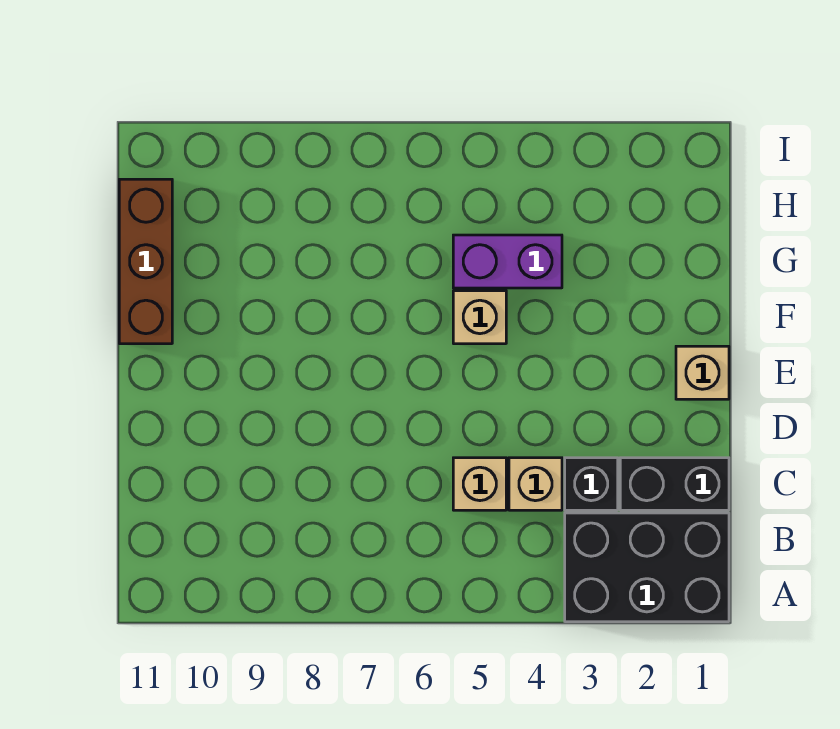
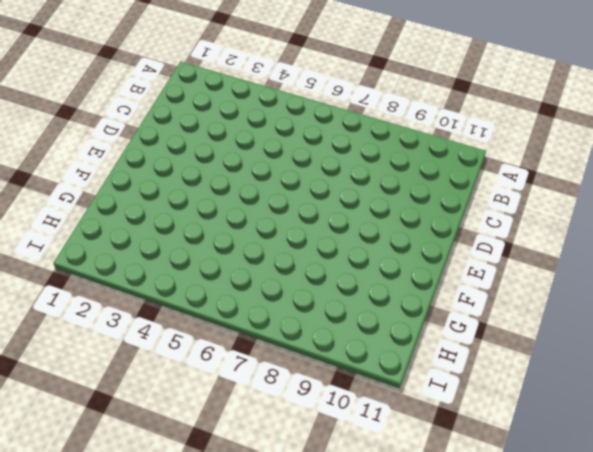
none -> black brick A1:B3 level 1
none -> black brick C1:C2 level 1

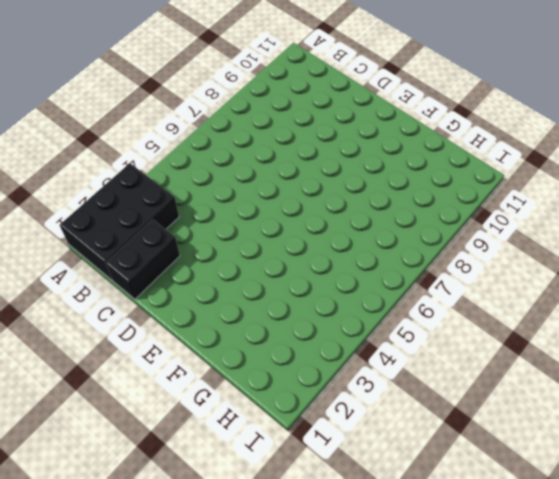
none -> black brick C3 level 1
none -> tan brick C4 level 1

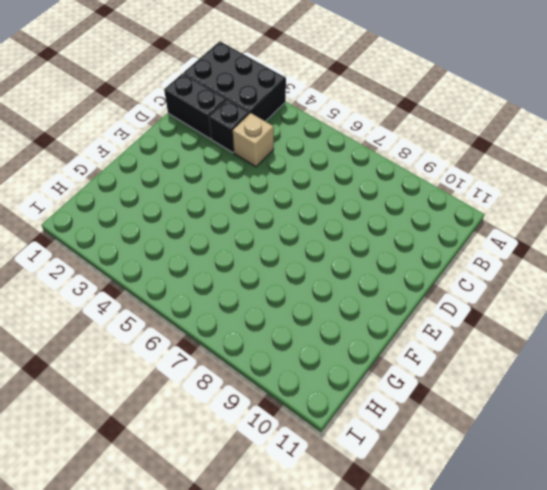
none -> tan brick C5 level 1
none -> tan brick E1 level 1

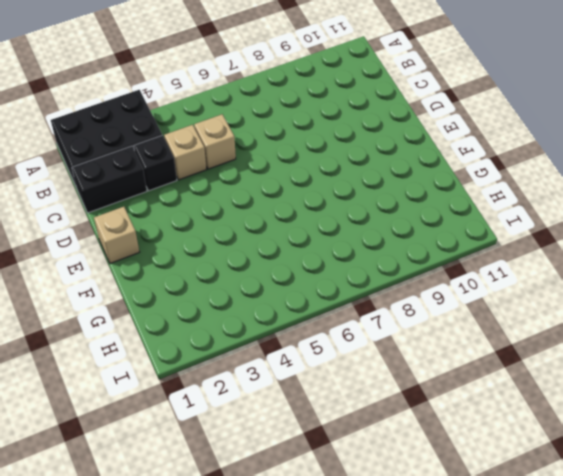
none -> tan brick F5 level 1
none -> brown brick F11:H11 level 1

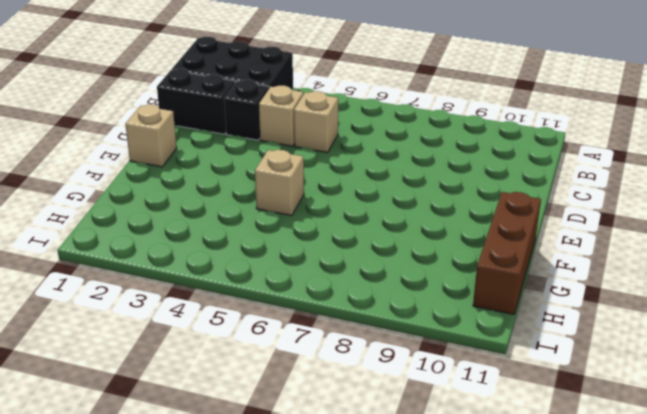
none -> purple brick G4:G5 level 1

